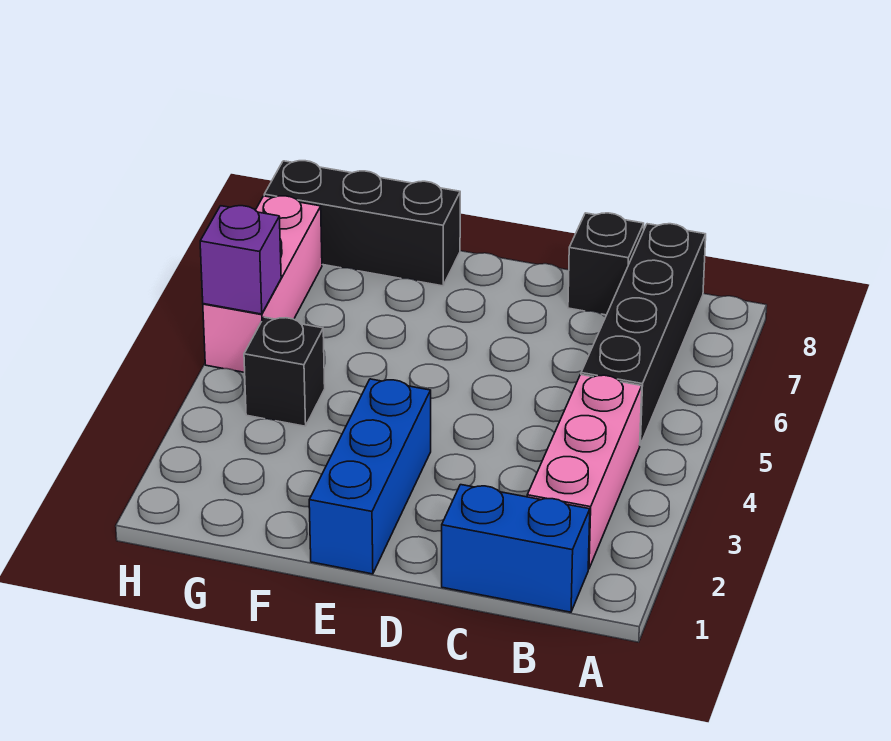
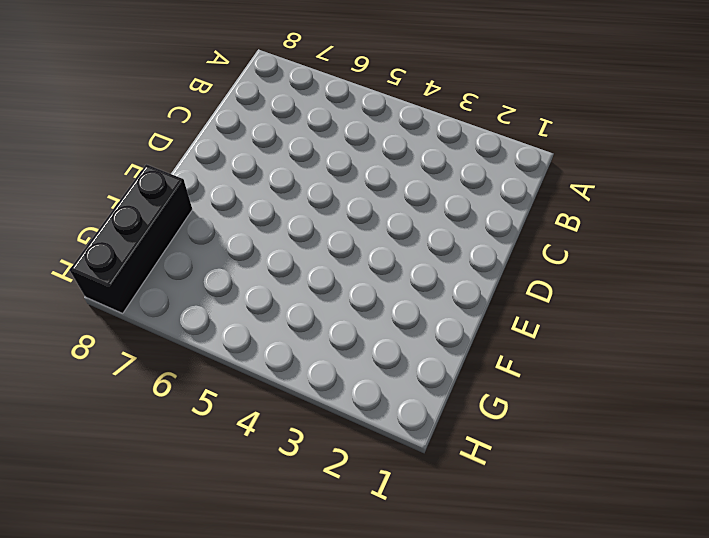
none -> blue brick B1:C1 level 1
none -> pink brick B2:B4 level 1

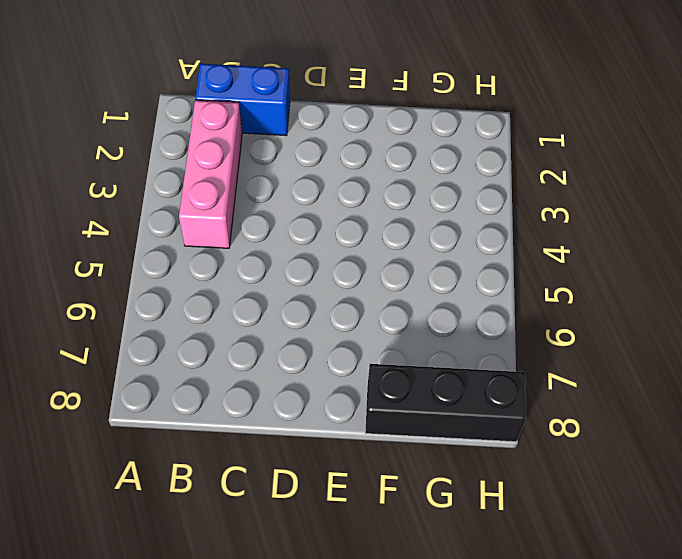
none -> black brick B5:B8 level 1
none -> black brick C8 level 1

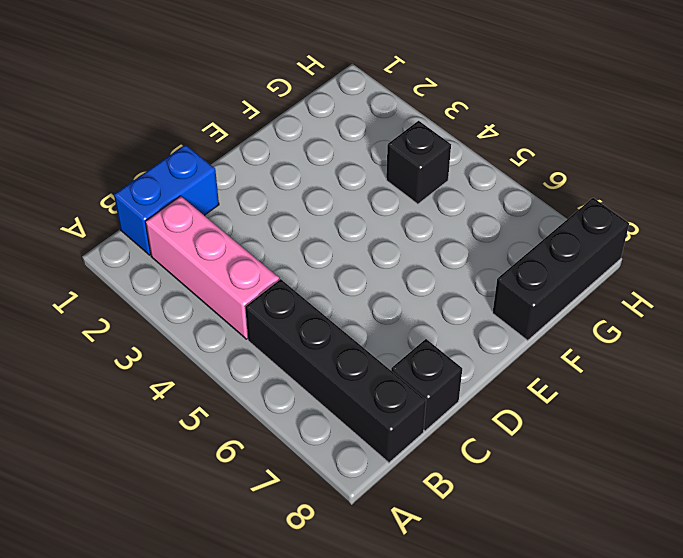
none -> blue brick E1:E3 level 1
none -> pink brick H5:H7 level 1

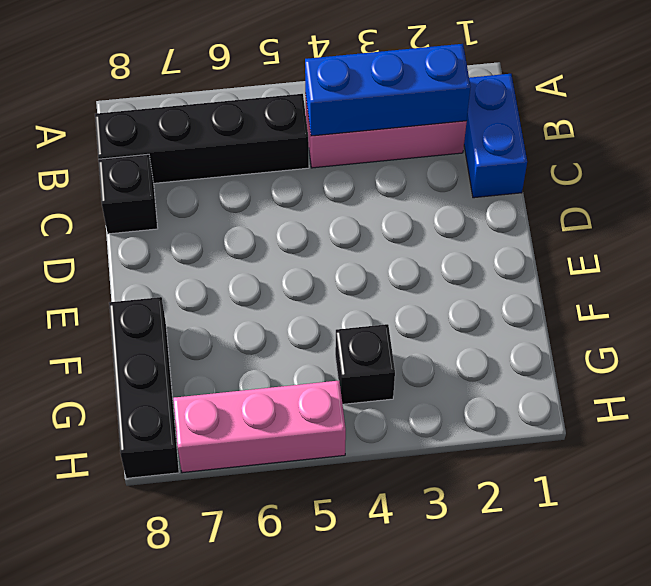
blue brick B2:B4 level 2 -> blue brick E1:E3 level 1
none -> purple brick H5 level 2

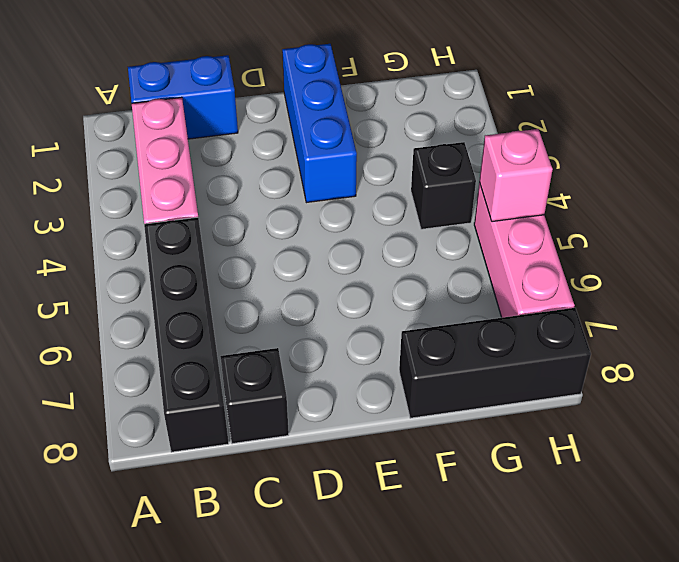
pink brick H5 level 2 -> purple brick H5 level 2

